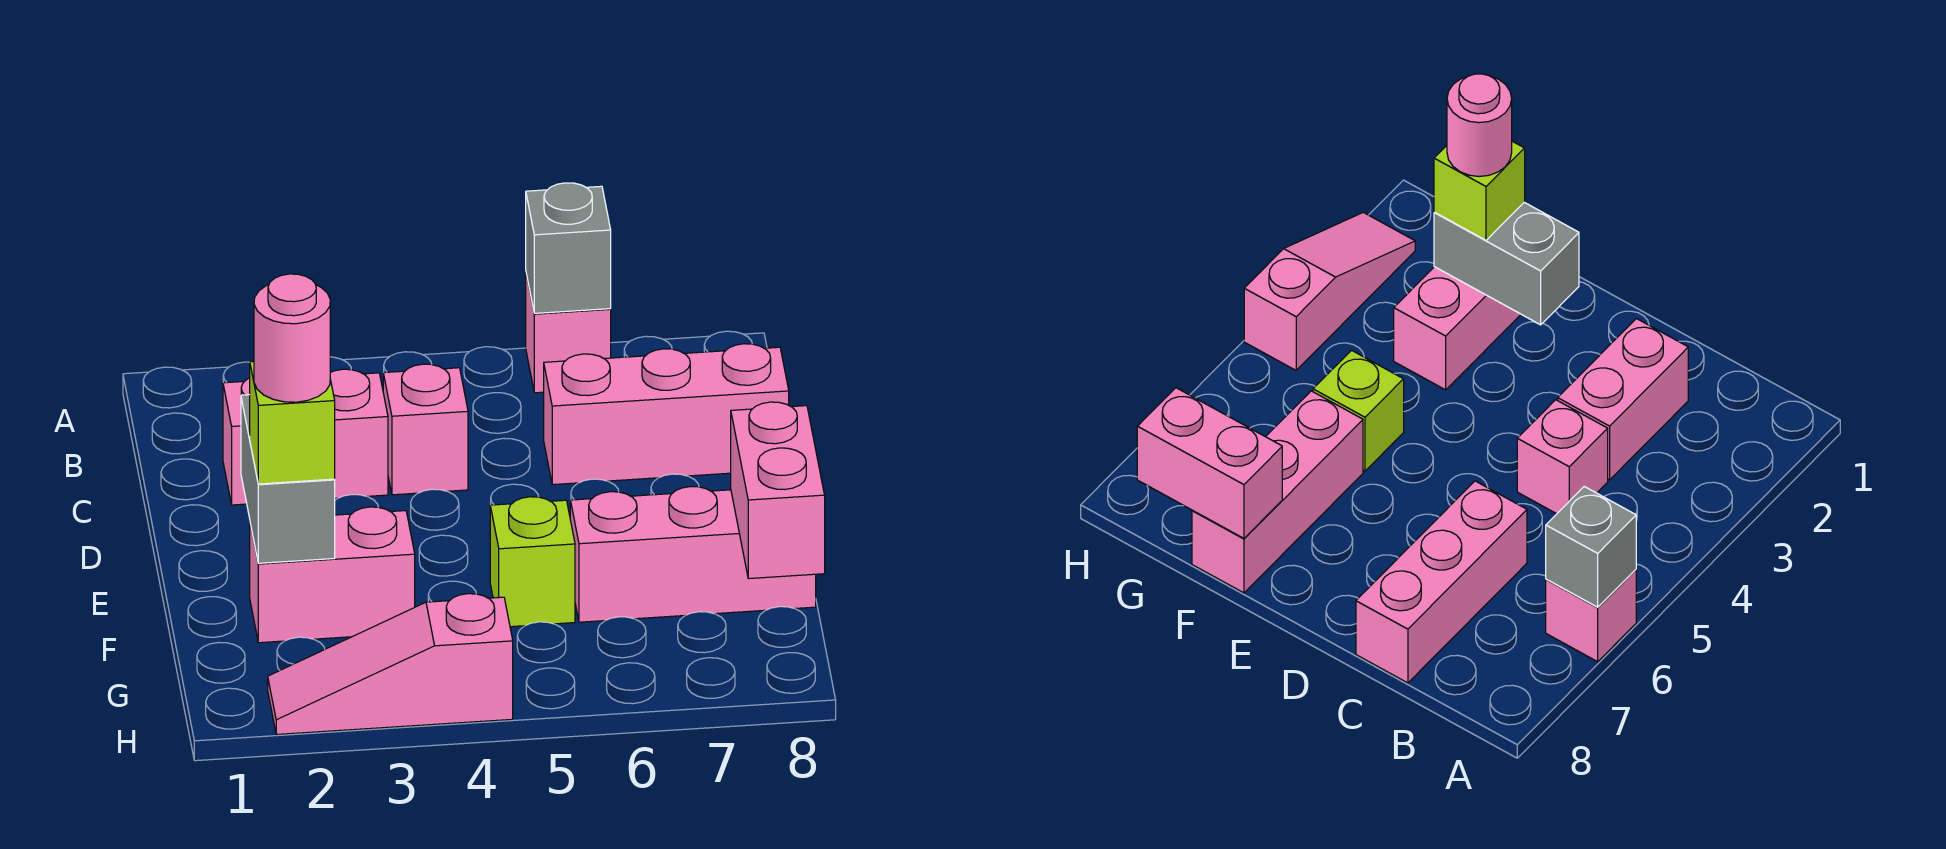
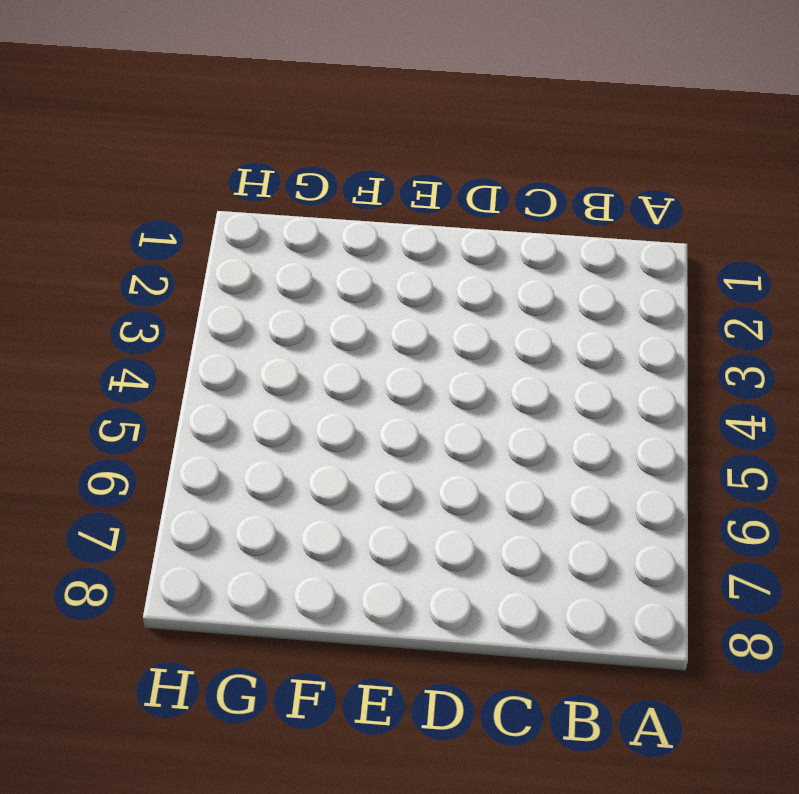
none -> pink brick A6 level 1
none -> pink brick C2:C3 level 1
none -> pink brick C4 level 1

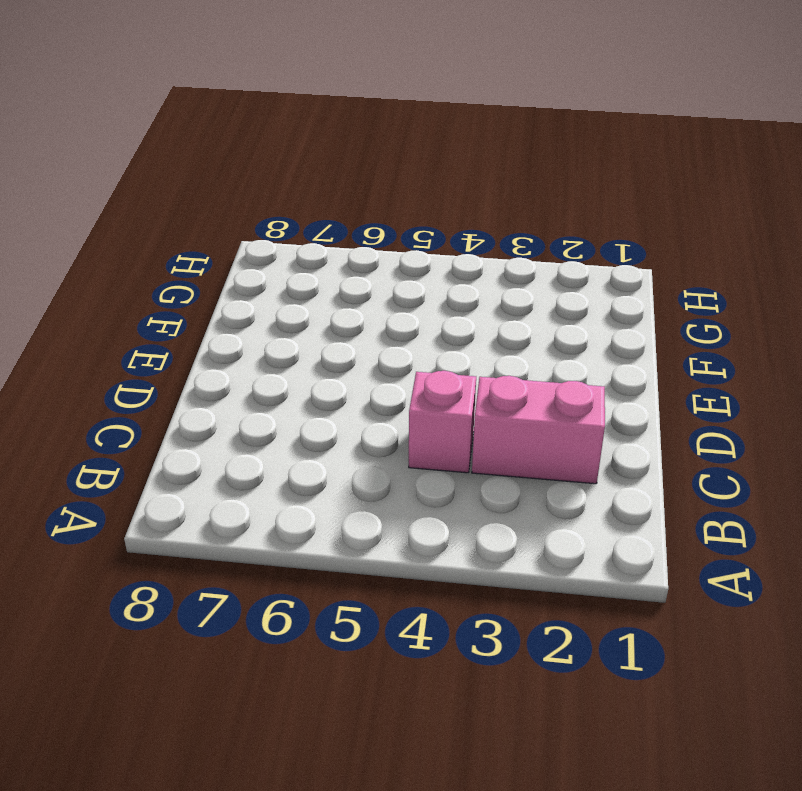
none -> pink brick A6 level 1
none -> pink brick C6:C8 level 1
none -> pink brick F2:F3 level 1

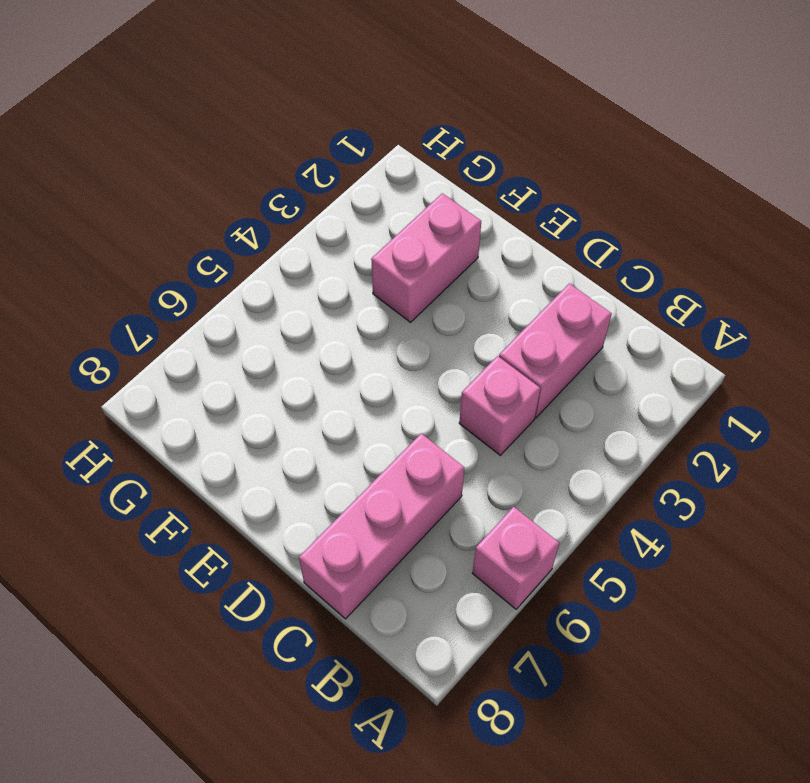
none -> lime brick F5 level 1
none -> pink brick F6:F8 level 1
none -> pink slope H2:H4 level 1 top 4

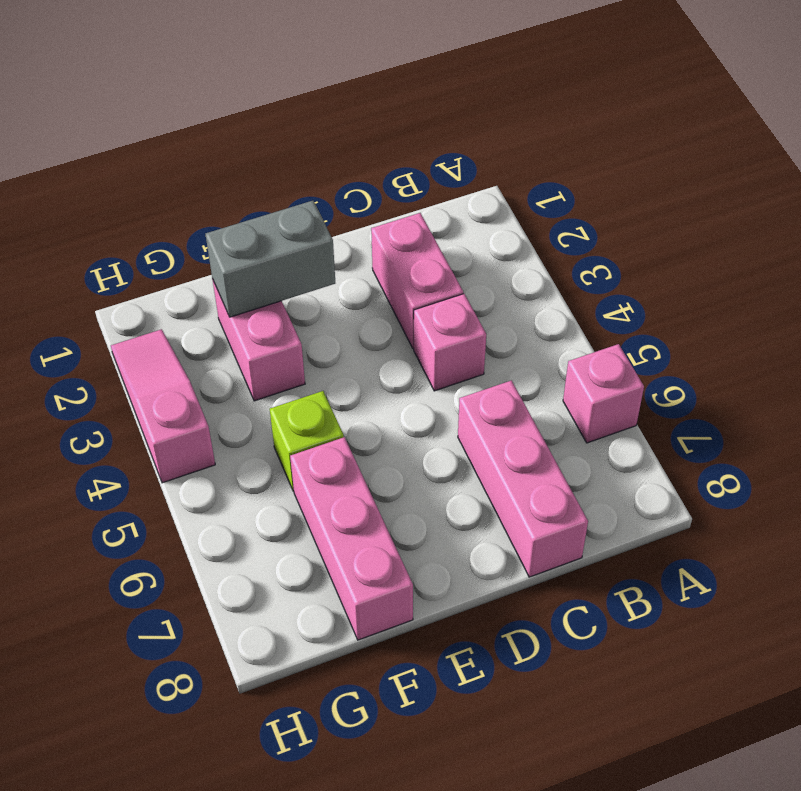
none -> grey brick A6 level 2
none -> pink brick F8:G8 level 2
none -> lime brick F2 level 3

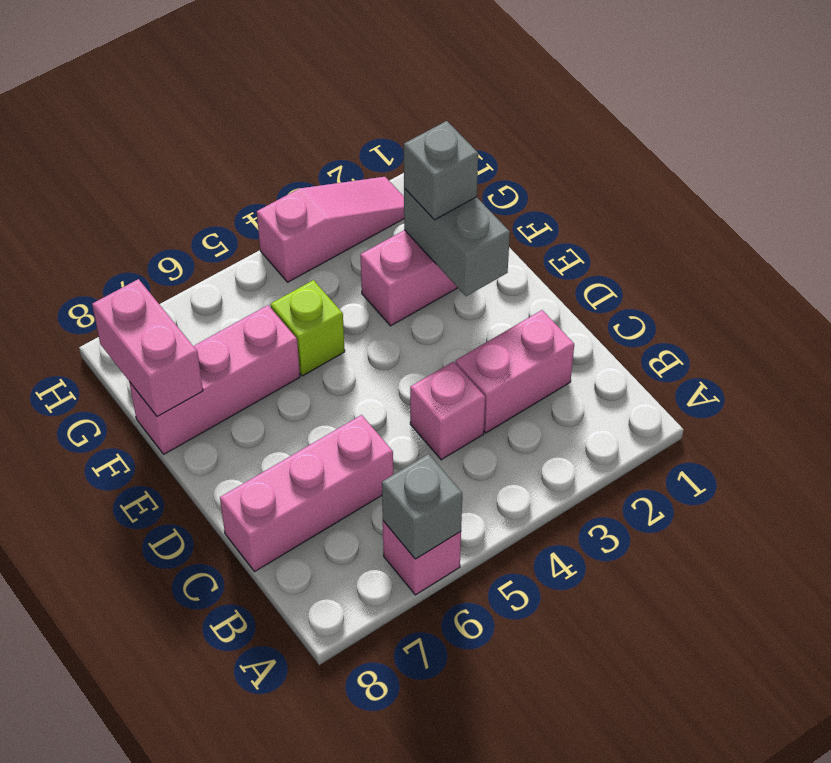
grey brick F2 level 3 -> lime brick F2 level 3
none -> pink round brick F2 level 4

